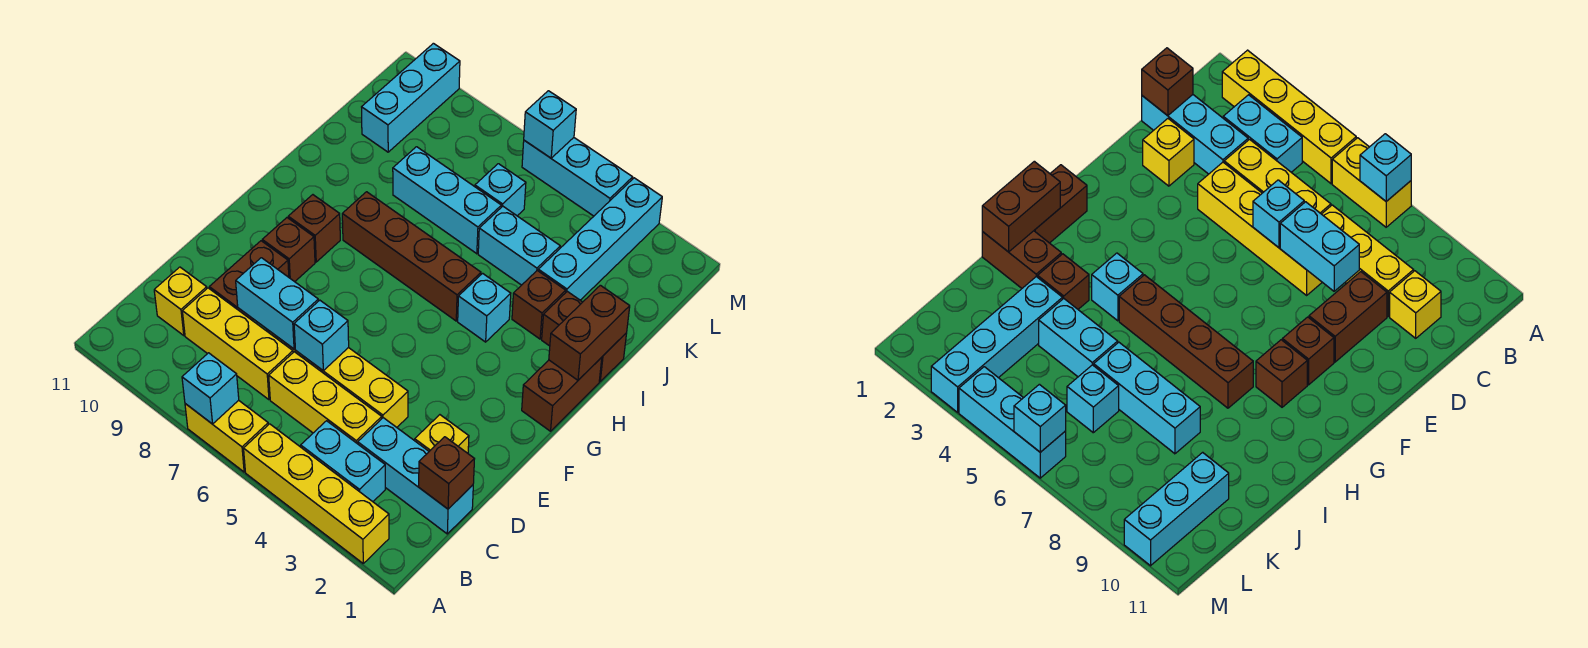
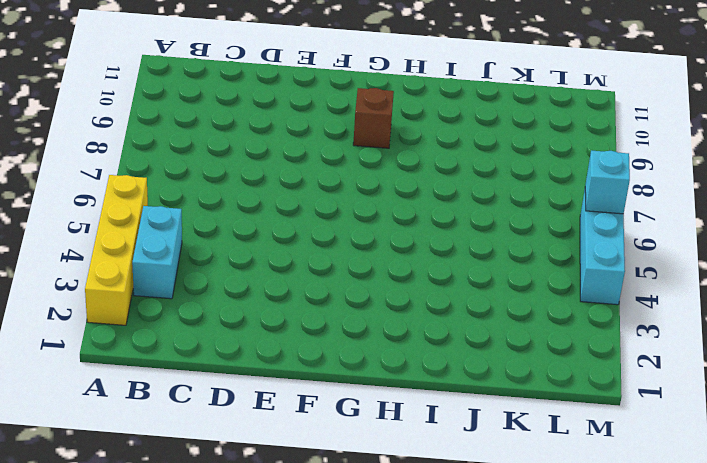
none -> yellow brick A6:A7 level 1
none -> cyan brick C1:C3 level 1
none -> yellow brick C4:C6 level 1

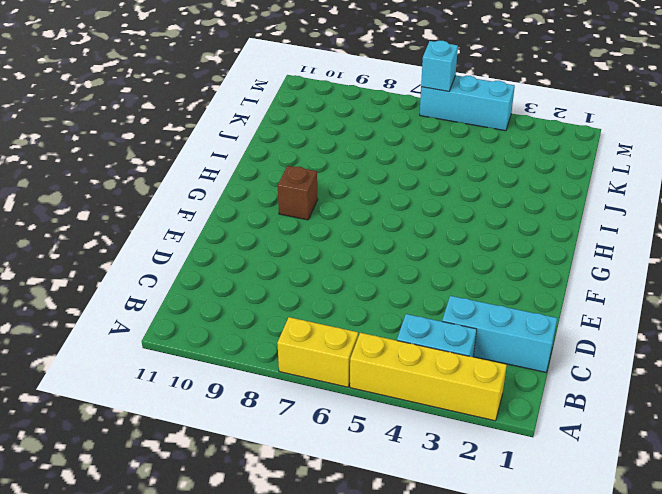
none -> yellow brick C4:C6 level 1
none -> yellow brick C7:C9 level 1
none -> yellow brick C10 level 1

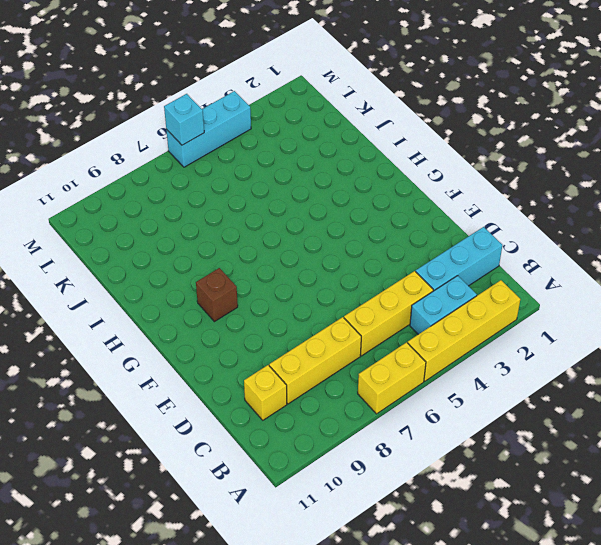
none -> yellow brick D2 level 1
none -> yellow brick D4:D7 level 1
none -> brown brick D9:E9 level 1

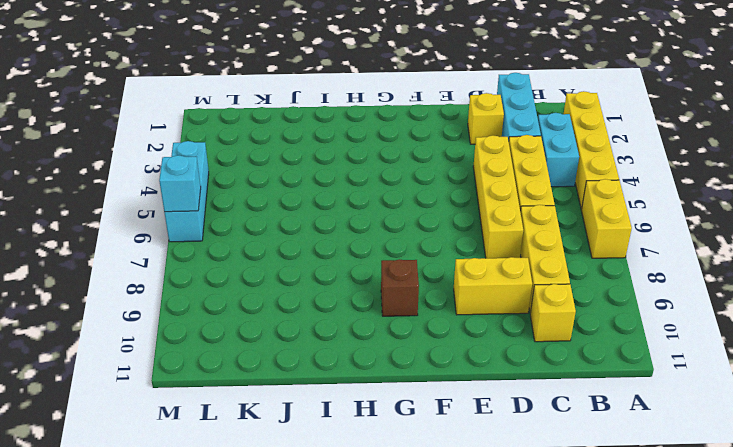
yellow brick D9:E9 level 1 -> brown brick D9:E9 level 1
none -> brown brick F9 level 1
none -> brown brick G1:H1 level 1
none -> cyan brick H4 level 1

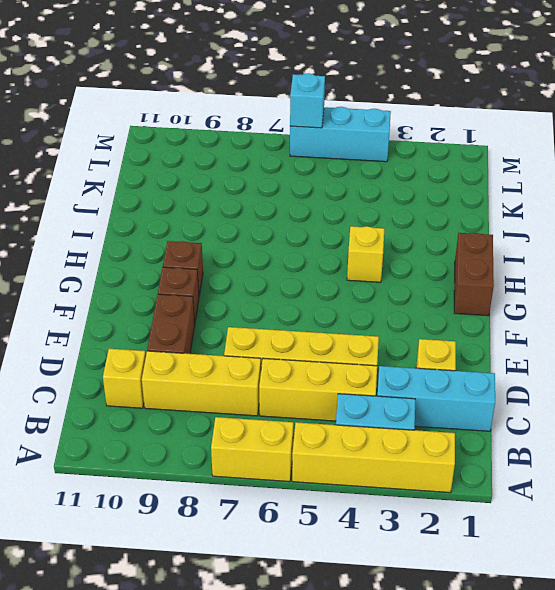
yellow brick H4 level 1 -> cyan brick H4 level 1
none -> brown brick H5:H8 level 1
none -> brown brick I1:I2 level 1
none -> brown brick I3 level 1

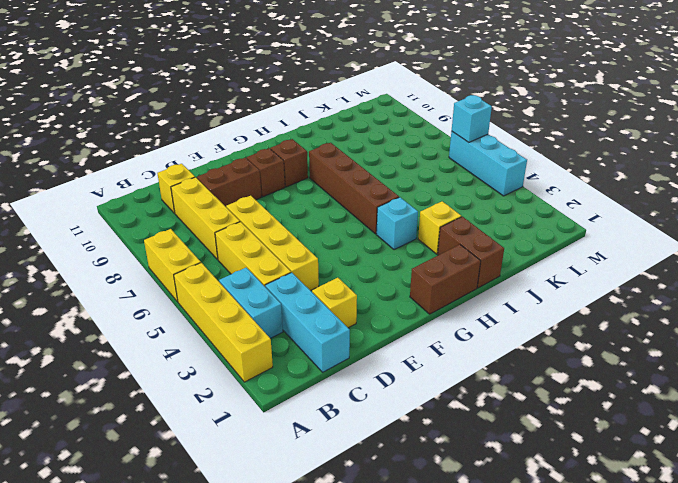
yellow brick I3 level 1 -> brown brick I3 level 1
none -> cyan brick J3:M3 level 1
none -> cyan brick J4:J5 level 1
none -> cyan brick J6:J8 level 1

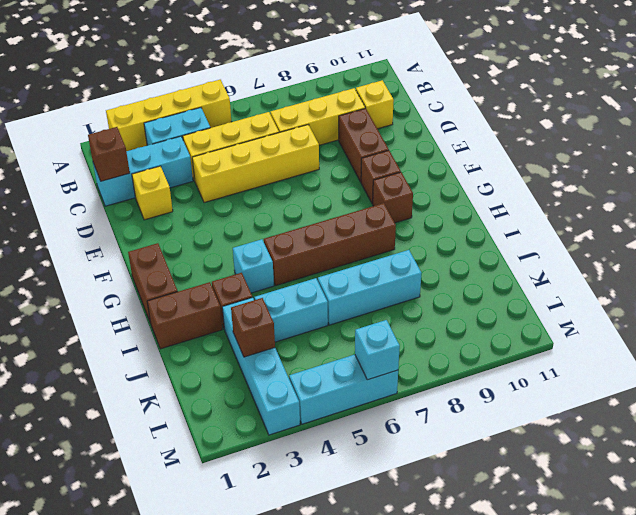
brown brick K3 level 2 -> none
none -> yellow brick A6:A7 level 1
none -> cyan brick K6 level 1
none -> cyan brick K10:M10 level 1

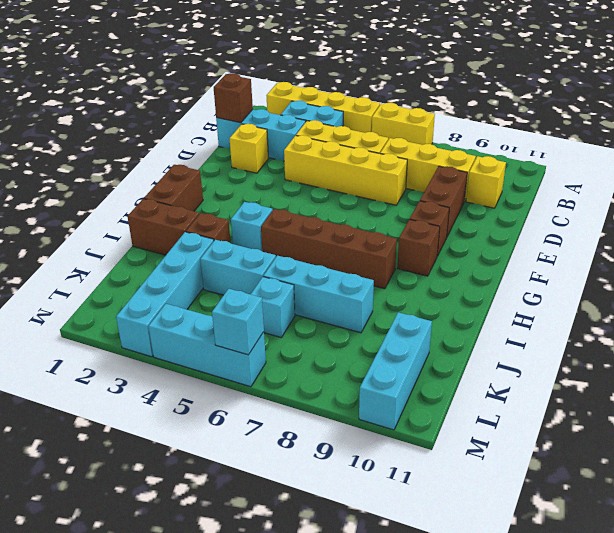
none -> cyan brick A7 level 2
none -> cyan brick D6 level 2
none -> cyan brick D7:D8 level 2

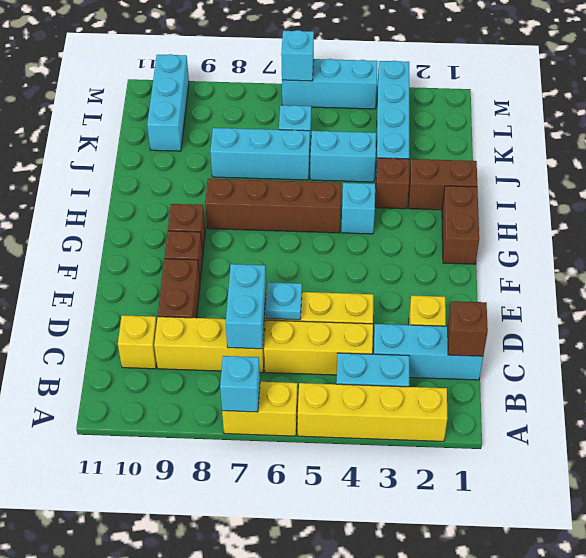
cyan brick C7:D7 level 2 -> cyan brick D7:D8 level 2
cyan plate D6 level 2 -> cyan brick D6 level 2
none -> brown brick H1:I1 level 2

